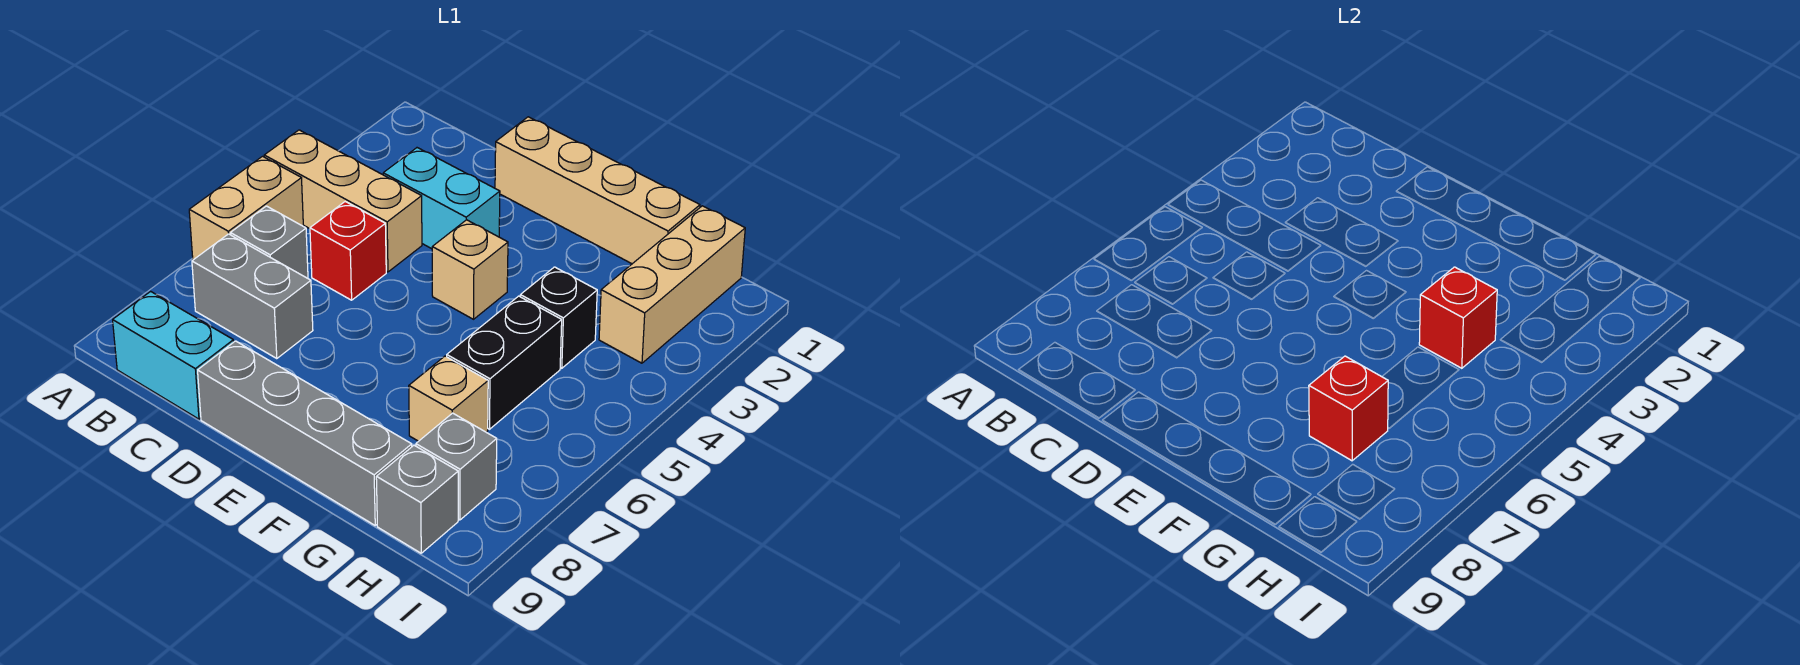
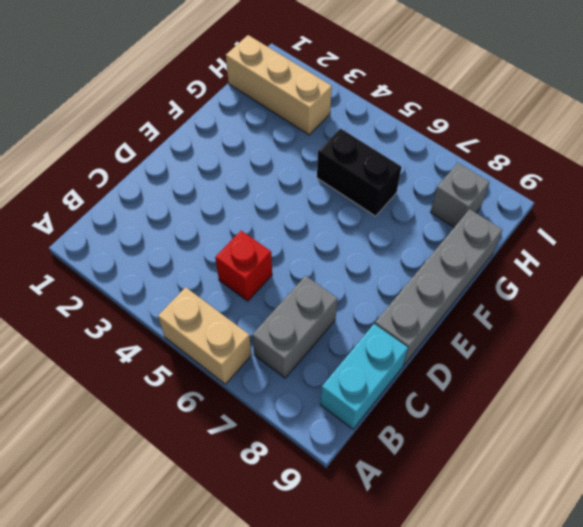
none -> tan brick A4:C4 level 1
none -> grey brick B6 level 1
none -> cyan brick C3:D3 level 1

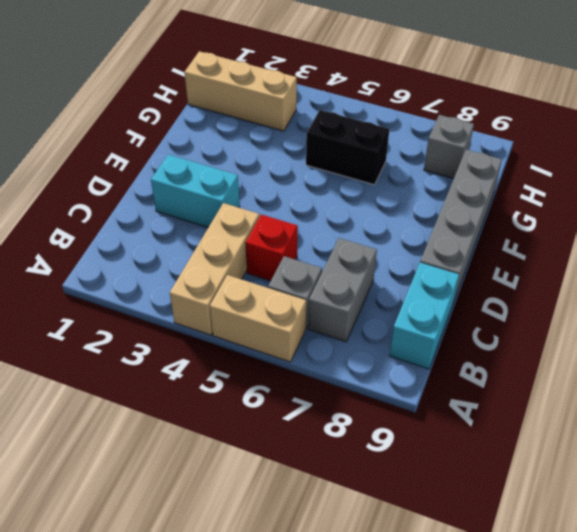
cyan brick D2:D3 level 1 -> cyan brick C3:D3 level 1
none -> tan brick D1:G1 level 1
none -> tan brick E4 level 1
none -> black brick G4 level 1

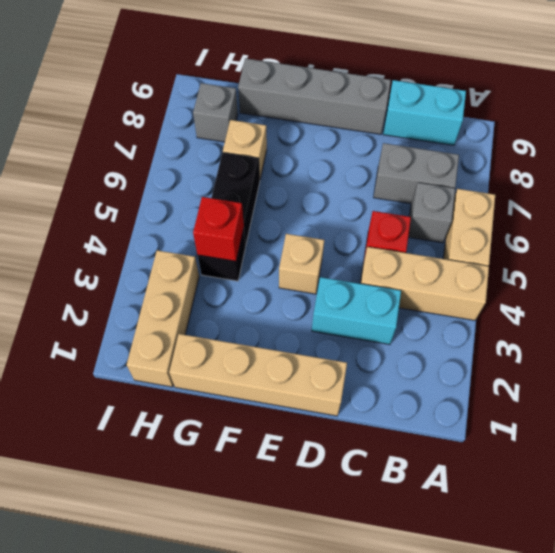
none -> grey brick H9 level 1
none -> red brick G7 level 2

